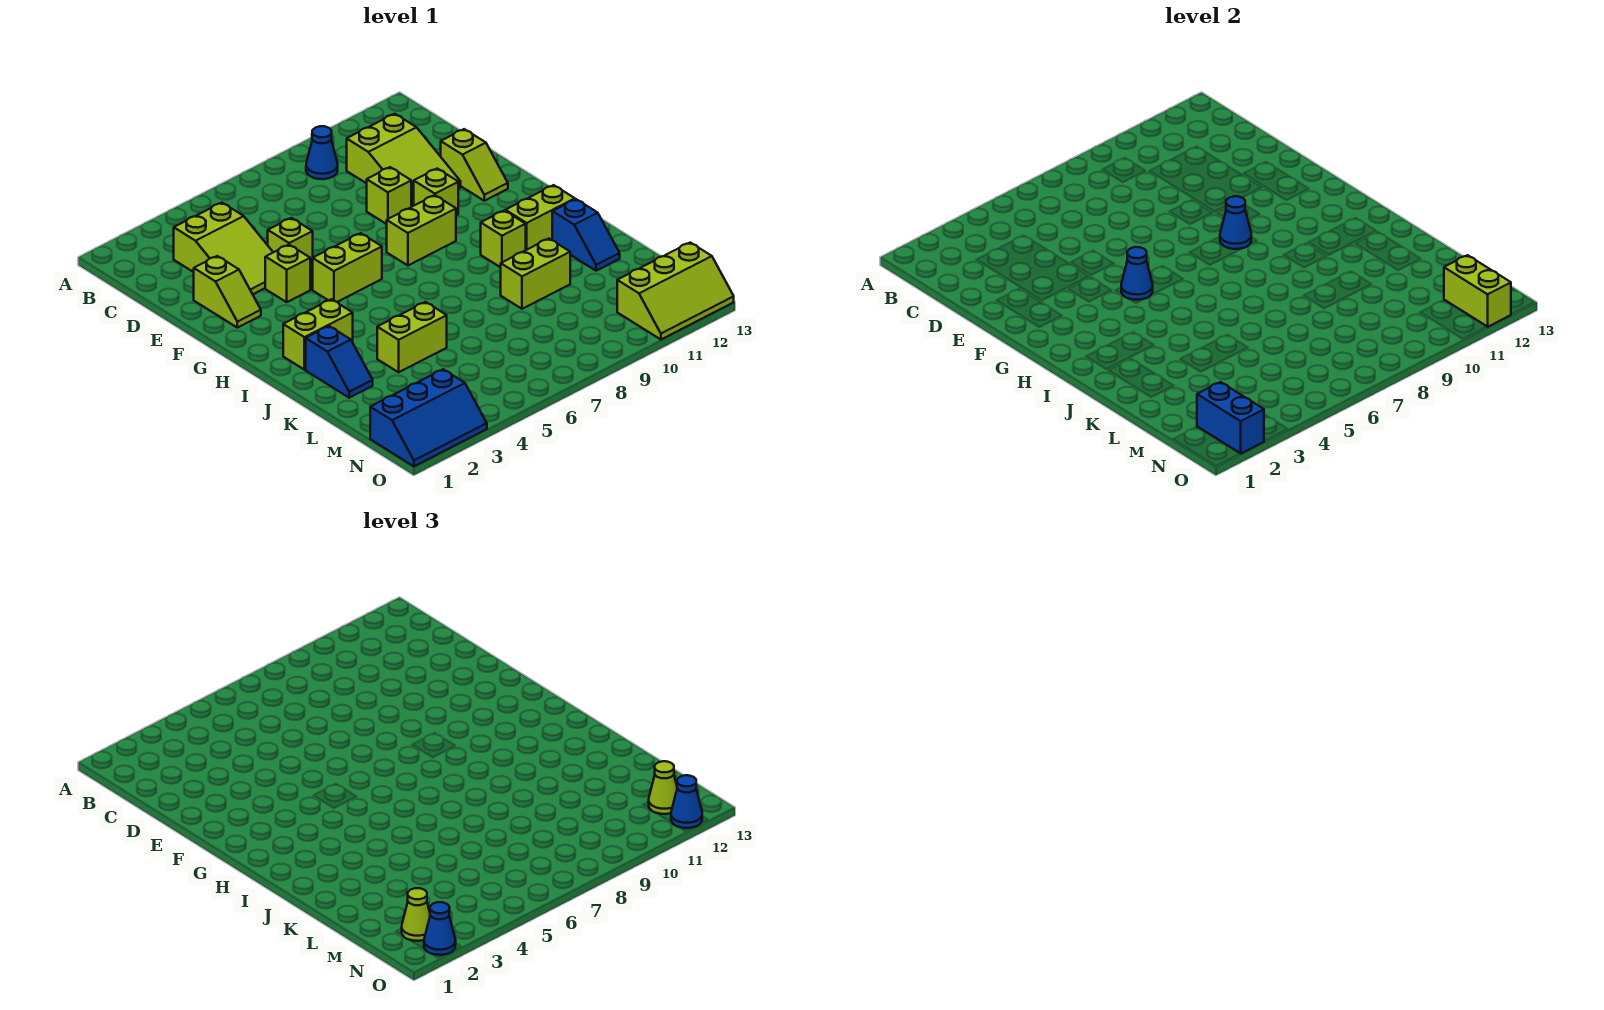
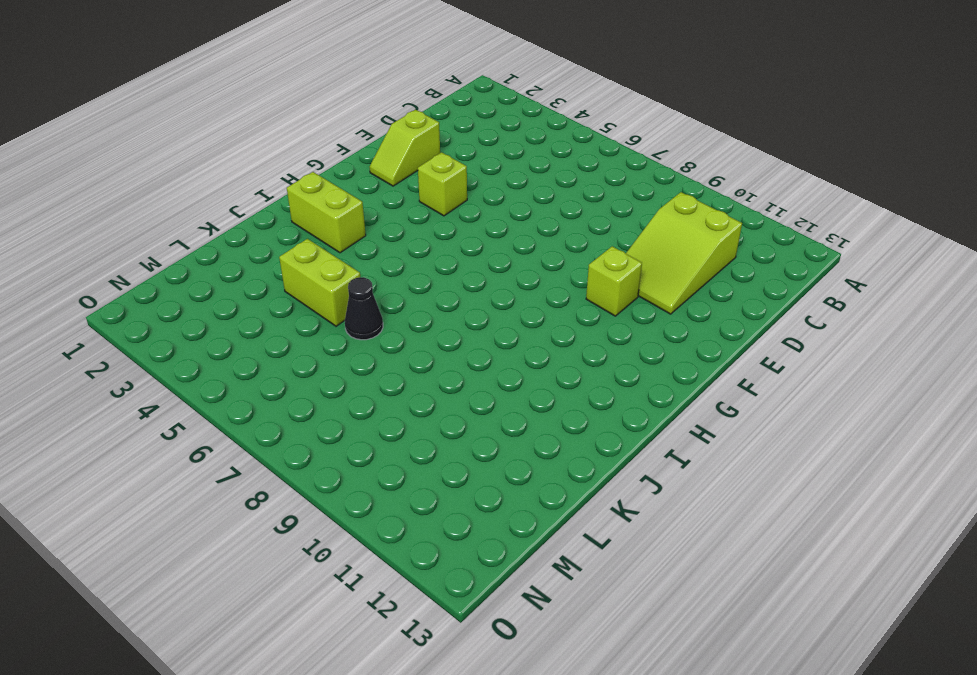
black cone K6 level 1 -> none
none -> blue cone B9 level 1
none -> lime slope C3:E4 level 1 top C
none -> lime brick E5 level 1

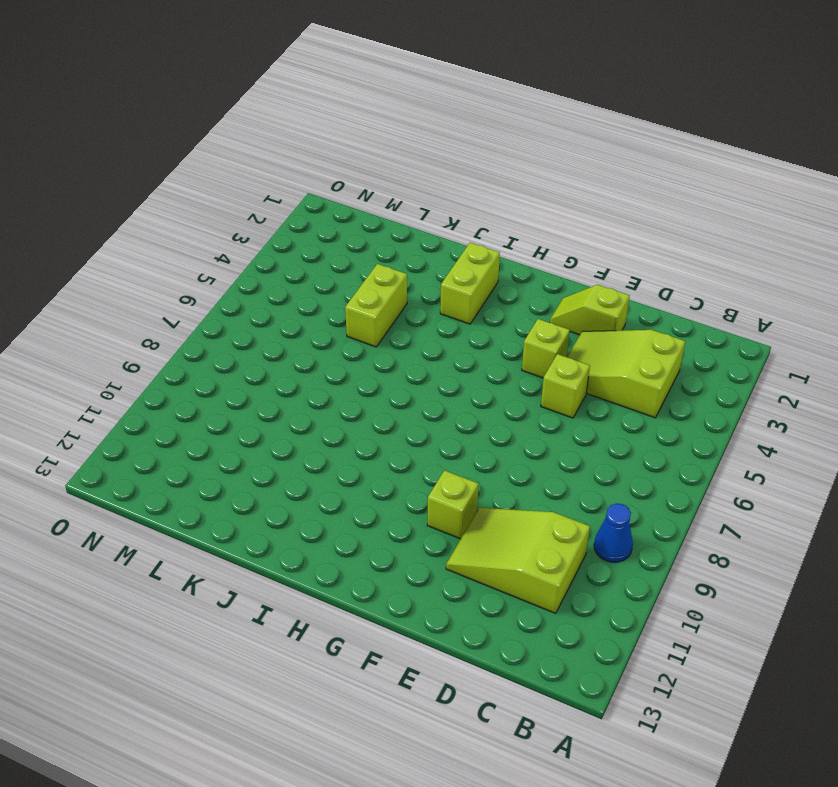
none -> lime brick E9 level 1
none -> lime slope E12:F12 level 1 top E
none -> lime brick G5:G6 level 1

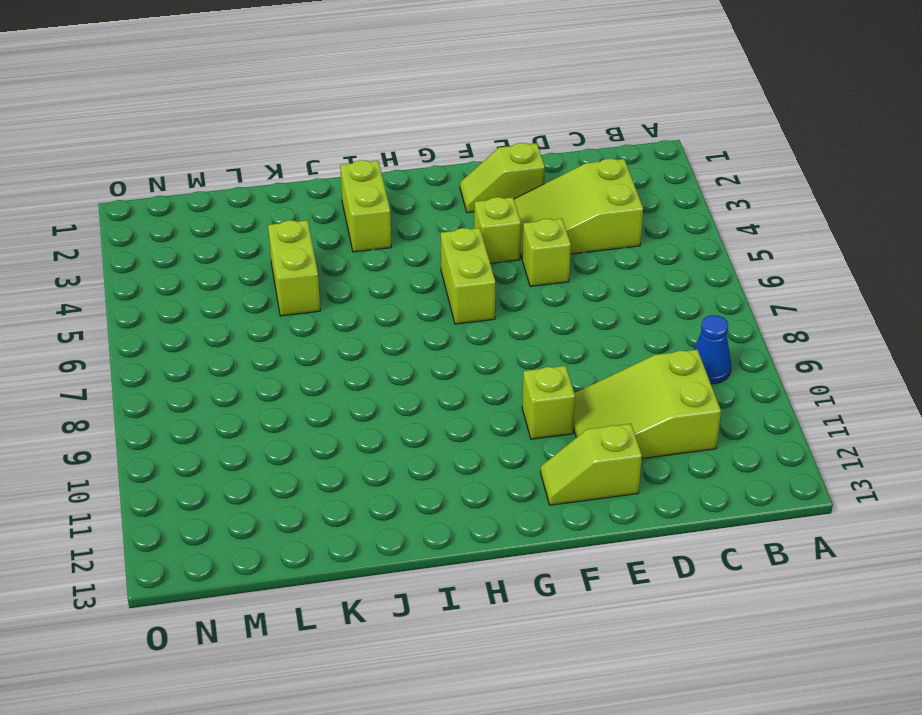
none -> lime brick E9 level 1
none -> lime brick G8:G9 level 1
none -> lime brick I10 level 1

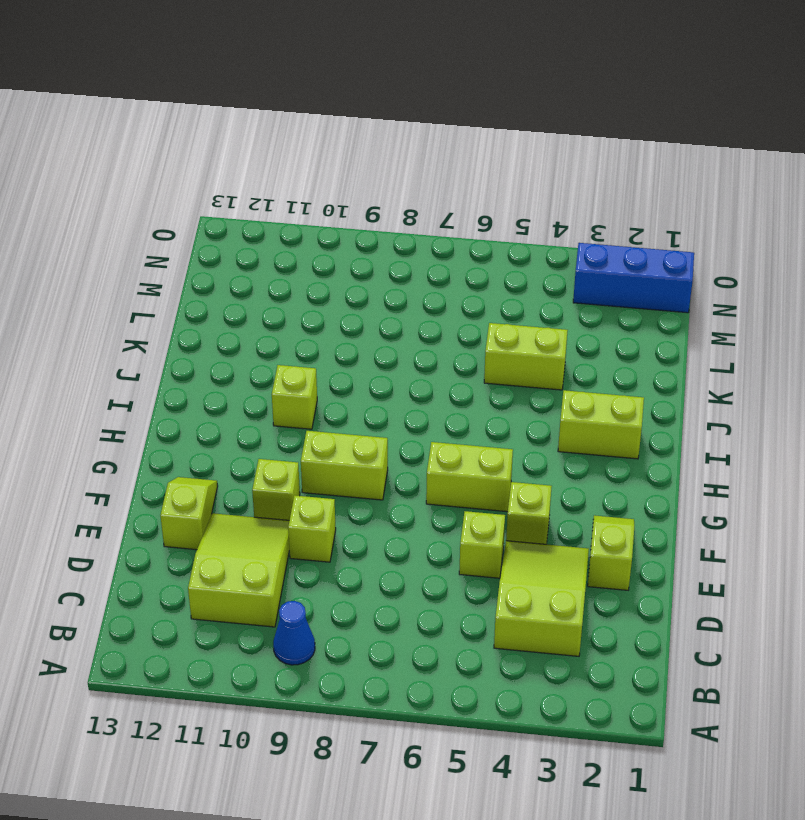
none -> lime brick I11:I12 level 1
none -> blue slope J2:K2 level 1 top J
none -> blue slope J12:K12 level 1 top J

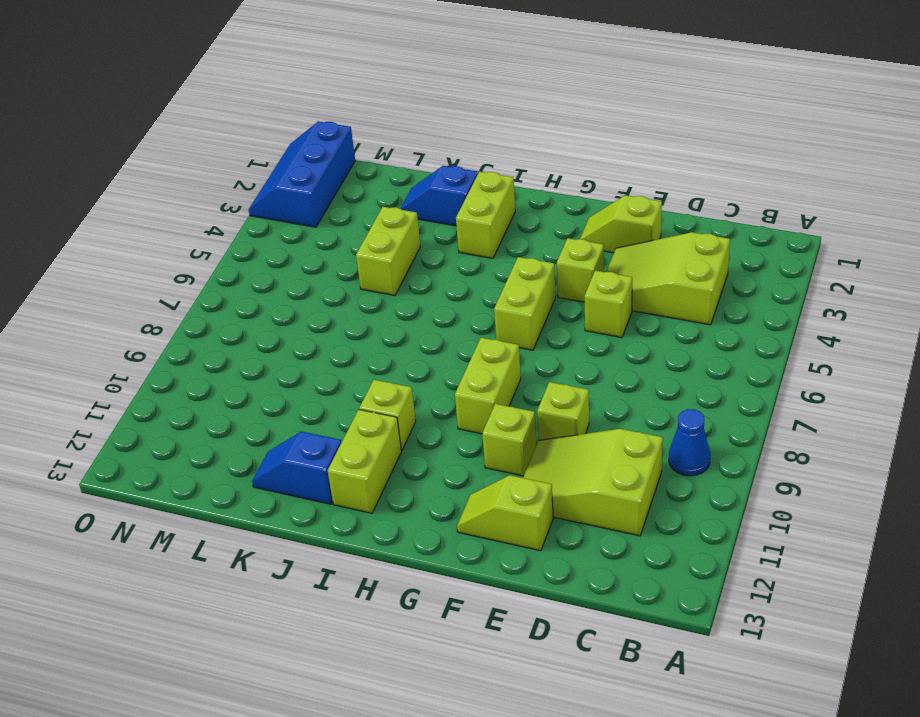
none -> lime brick K9:K10 level 1
none -> lime slope N11:O13 level 1 top N
none -> blue cone G5 level 2

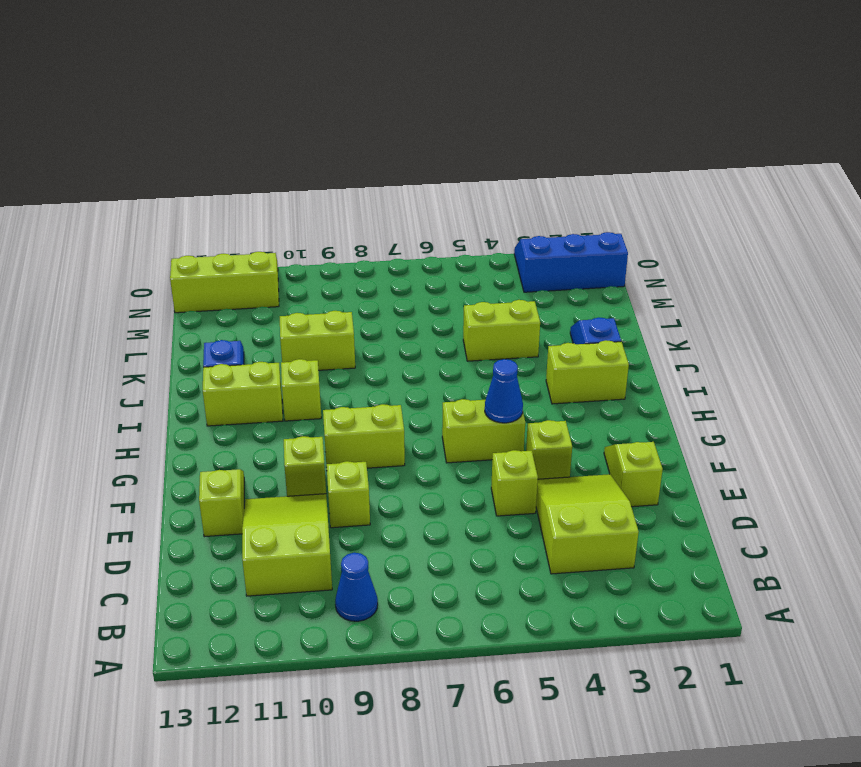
none -> blue cone G9 level 2
none -> blue brick N2:O2 level 2
none -> lime brick N12:O12 level 2

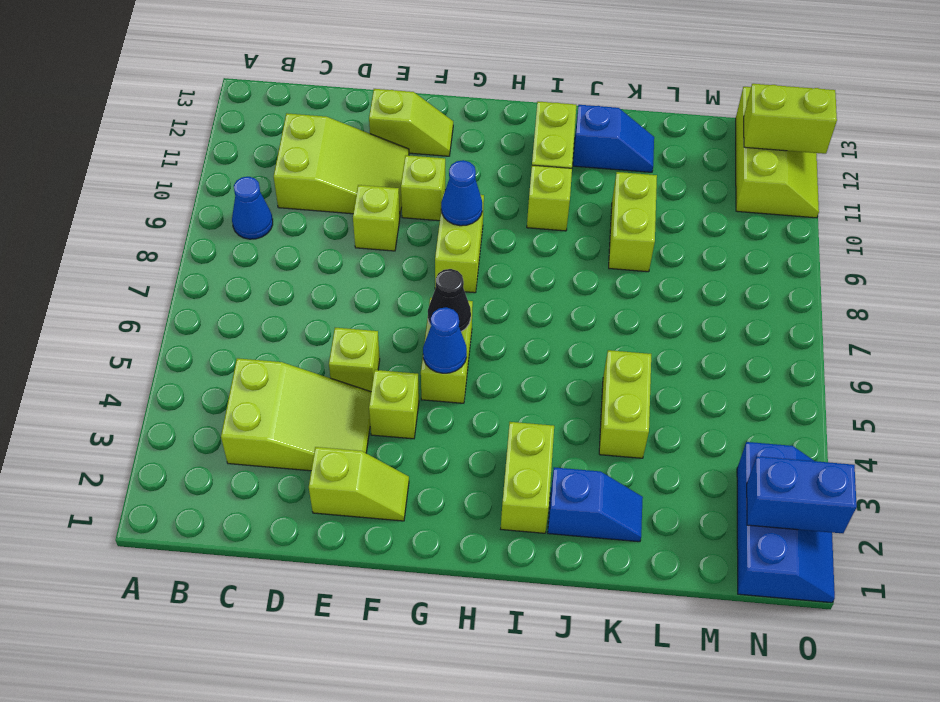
black cone G6 level 2 -> none
none -> lime cone N2 level 3
none -> lime cone N12 level 3
none -> blue cone O2 level 3

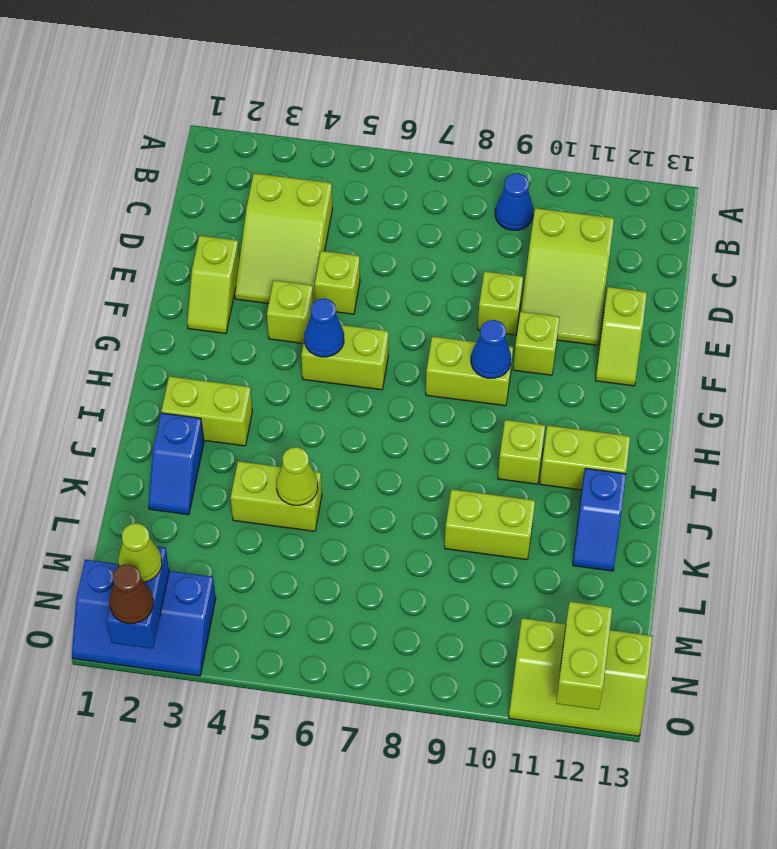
lime cone K5 level 2 -> lime cone N12 level 3
brown cone O2 level 3 -> blue cone O2 level 3
none -> blue cone O12 level 3

